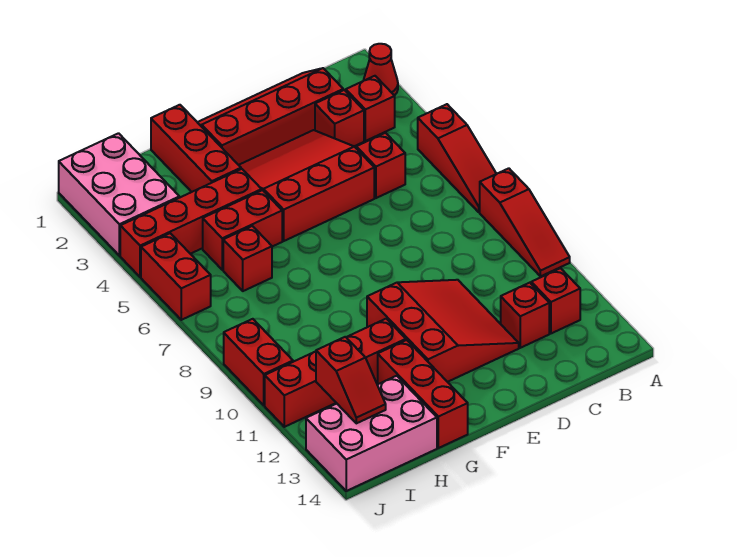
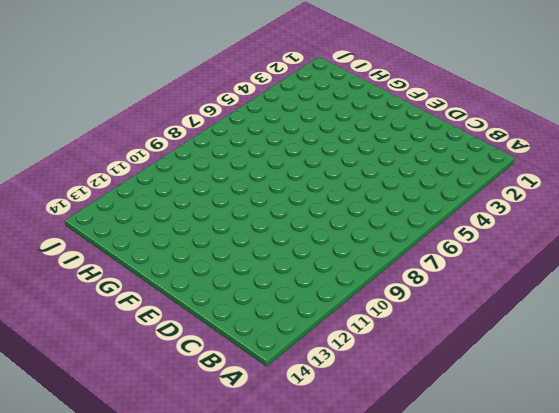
none -> red cone A2 level 1
none -> red slope A5:A7 level 1 top 5
none -> red slope A8:A10 level 1 top 8

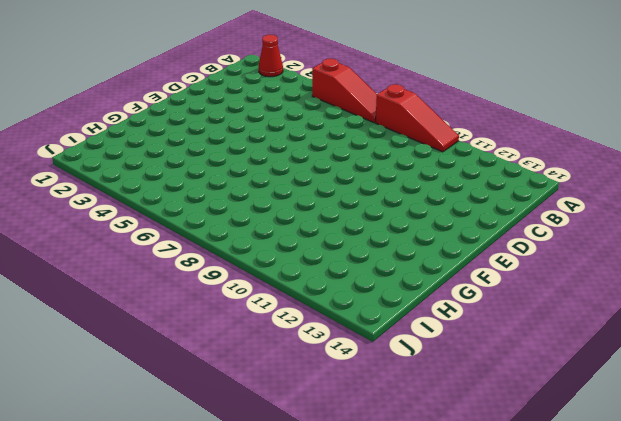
none -> red brick B3 level 1
none -> red brick B12 level 1
none -> red slope C1:F2 level 1 top 2

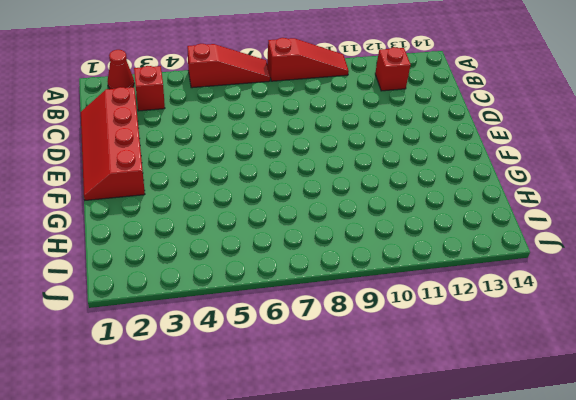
none -> red brick C3 level 1
none -> red brick C5 level 1
none -> red brick C12 level 1

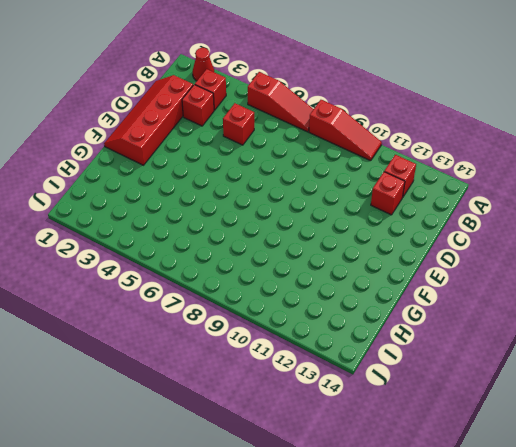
none -> red slope D3:F5 level 1 top 5
none -> red slope D10:F12 level 1 top F
none -> red brick G1:G3 level 1

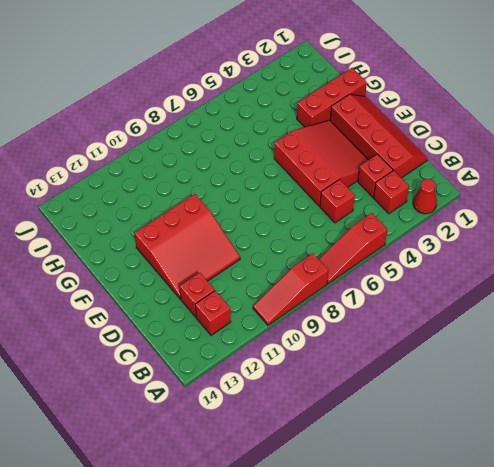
none -> red brick G4:J4 level 1
none -> red brick G5:H5 level 1
none -> red brick G11:J11 level 1

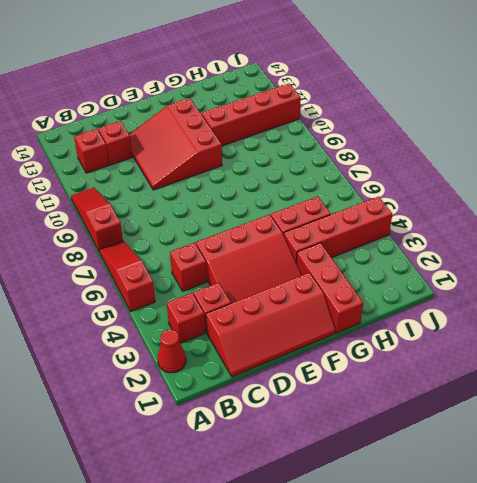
none -> red brick G12:G14 level 1
none -> red brick H6 level 1
none -> pink brick H13:J14 level 1

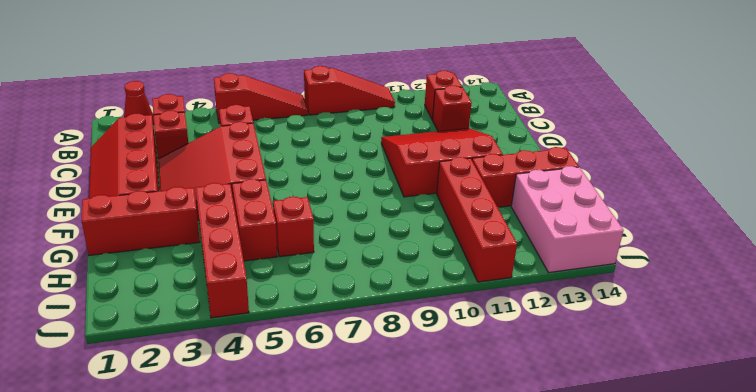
none -> pink brick I1:J3 level 1
none -> red brick J5:J6 level 1
none -> red brick J9:J10 level 1

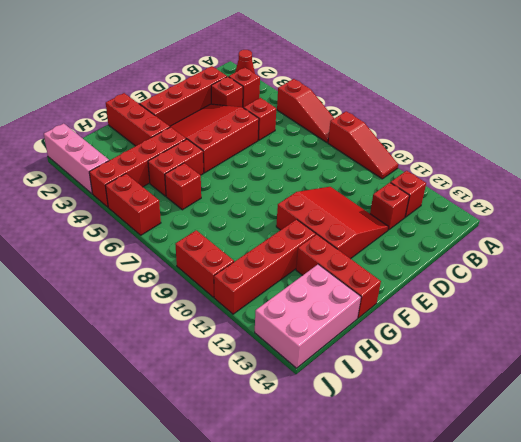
pink brick J1:J3 level 1 -> pink brick I1:J3 level 1
none -> red slope I12:I13 level 2 top 12

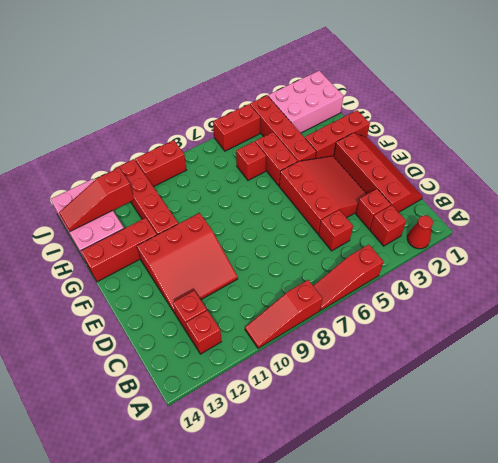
red slope I12:I14 level 2 top 12 -> red slope I12:I13 level 2 top 12

